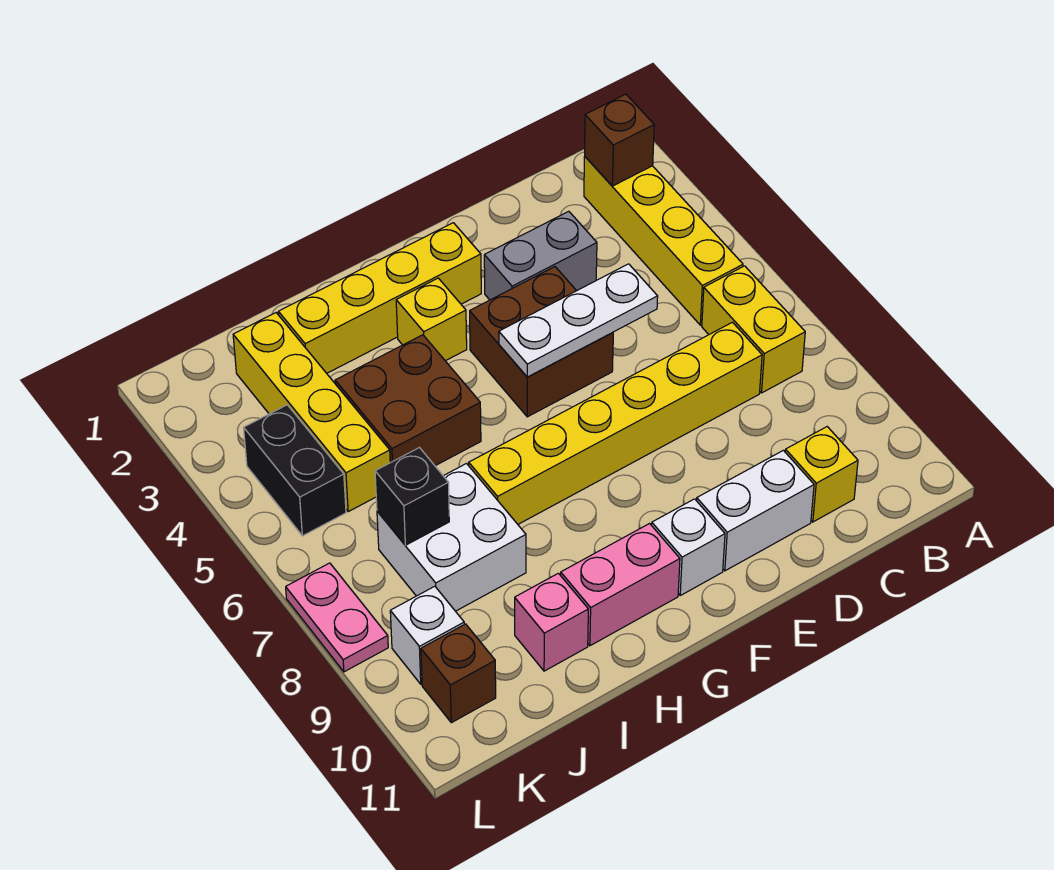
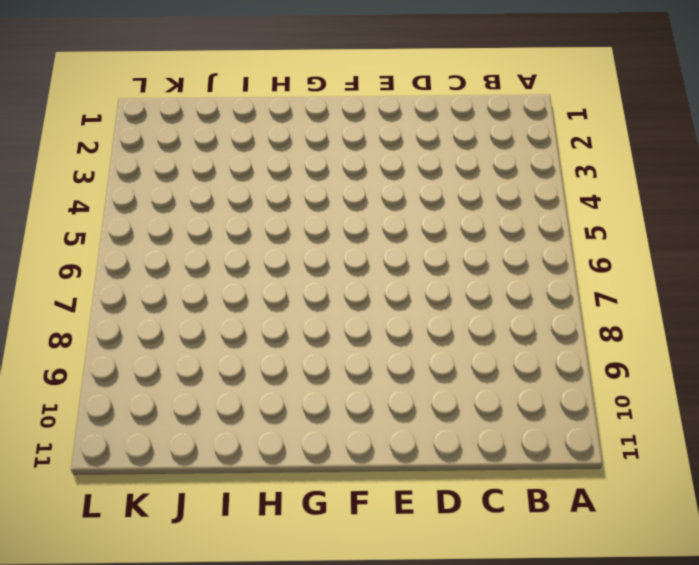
none -> yellow brick B2:B5 level 1
none -> yellow brick B6:B7 level 1
none -> yellow brick C7:H7 level 1

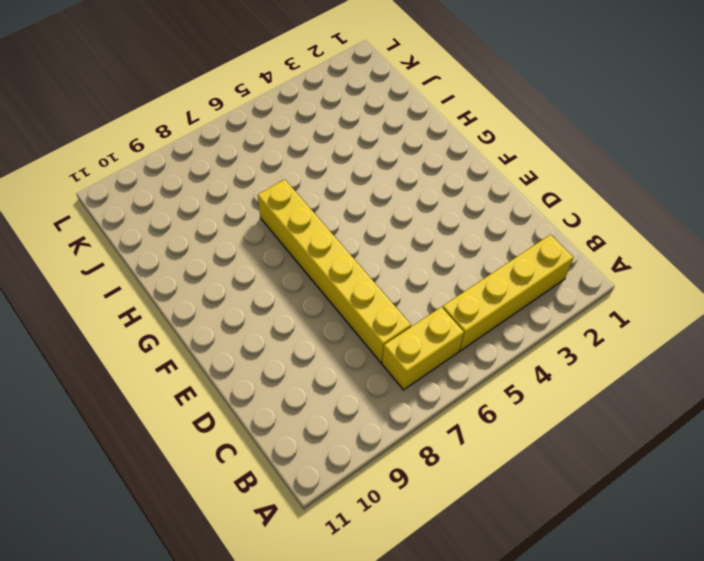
none -> yellow brick C10 level 1
none -> grey brick D3:E3 level 1
none -> white brick D10:E10 level 1

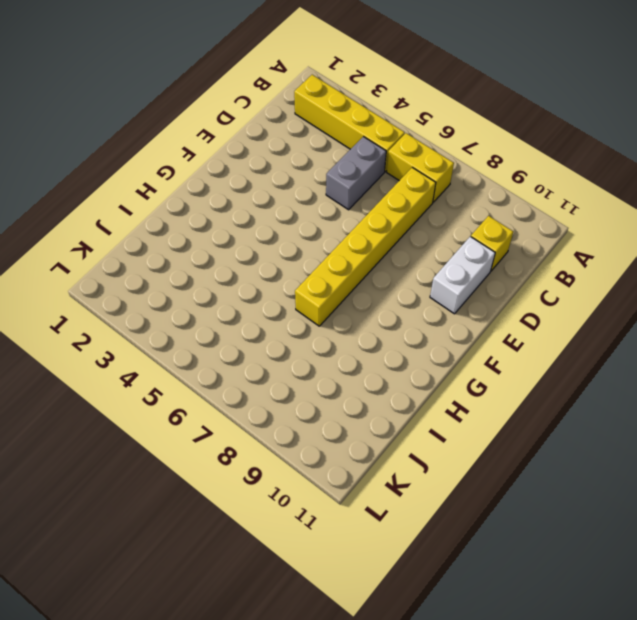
grey brick C5:D5 level 1 -> grey brick D3:E3 level 1
none -> brown brick E4:F5 level 1
none -> yellow brick F2:I2 level 1
none -> white brick F10 level 1

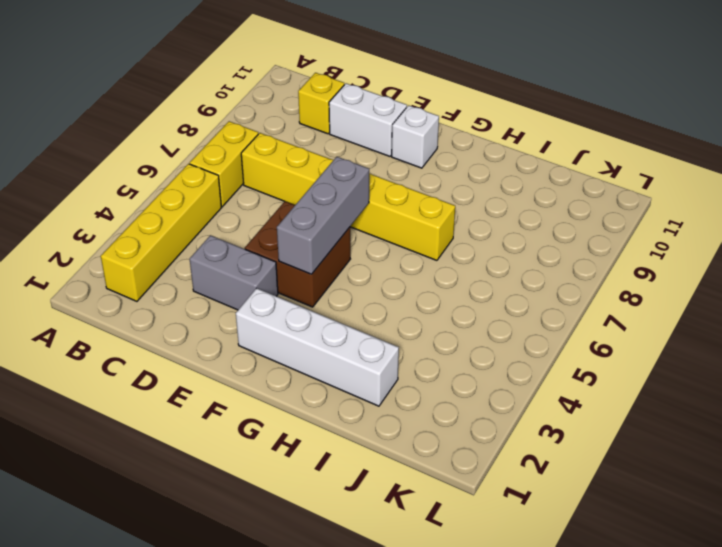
white brick F2:I2 level 1 -> yellow brick F2:I2 level 1
grey brick F4:F6 level 2 -> white plate D5:F5 level 2
none -> yellow brick G3 level 1
none -> pink brick G10:H10 level 1
none -> brown brick H4:I5 level 1

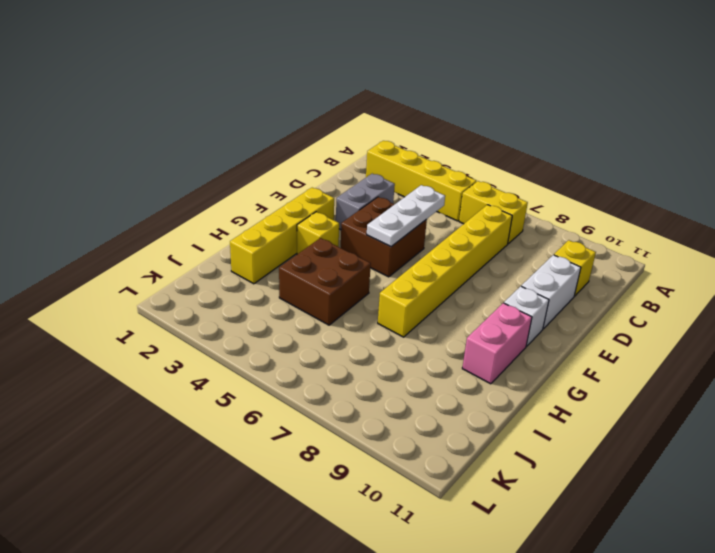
none -> white brick I7:J8 level 1
none -> pink brick I10 level 1
none -> yellow brick J2:J5 level 1

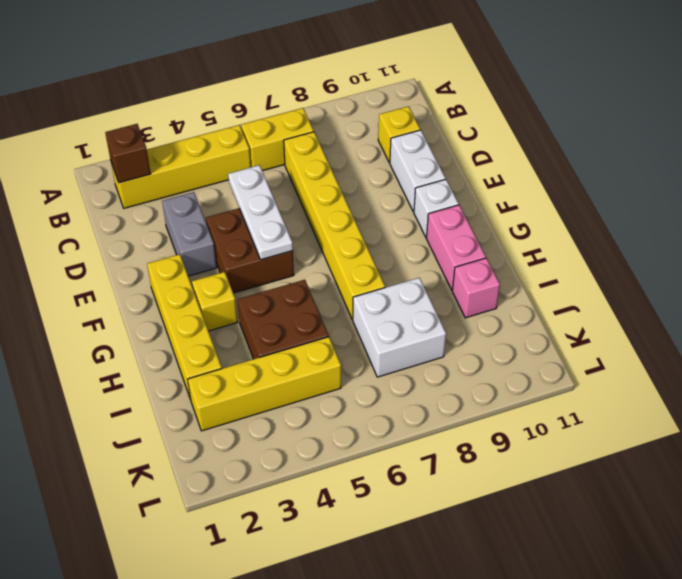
none -> black brick K4:K5 level 1
none -> white brick K9 level 1
none -> brown brick K10 level 1

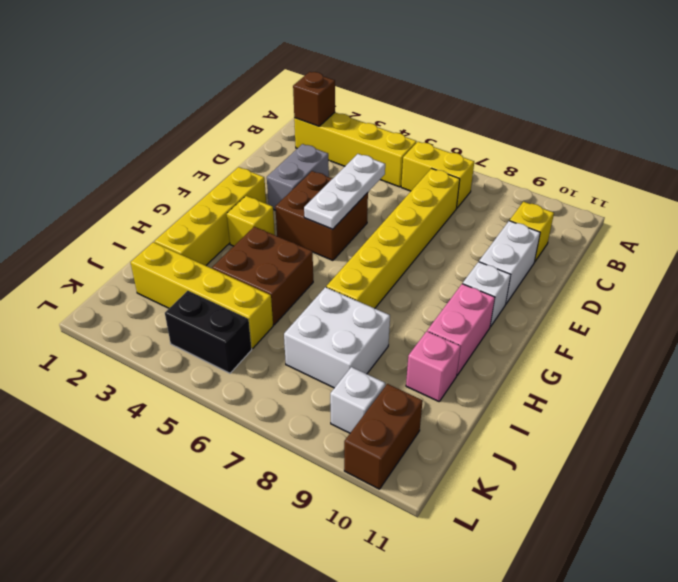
brown brick K10:L10 level 1 -> brown brick K10 level 1
none -> pink plate L7:L8 level 1
none -> black brick J7 level 2

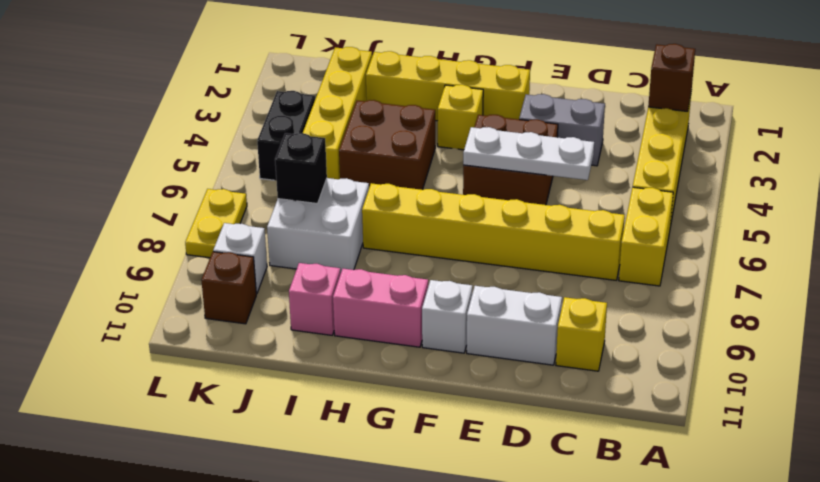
yellow plate L7:L8 level 1 -> pink plate L7:L8 level 1

